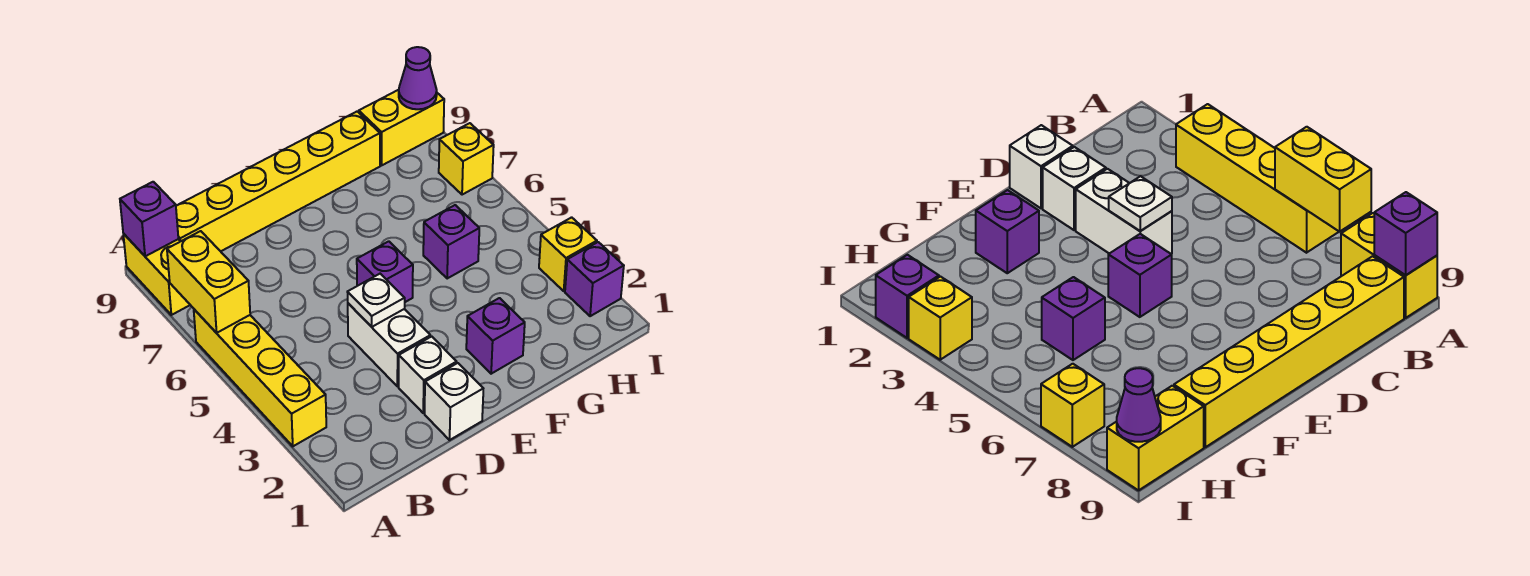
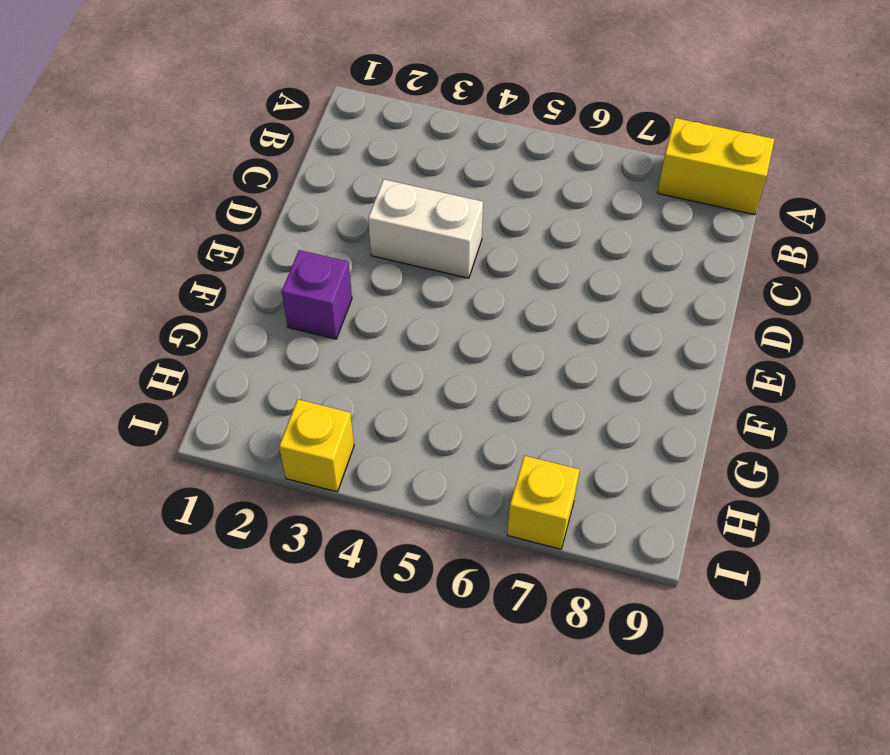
none -> yellow brick A3:A6 level 1
none -> yellow brick B9:G9 level 1
none -> white brick D1 level 1

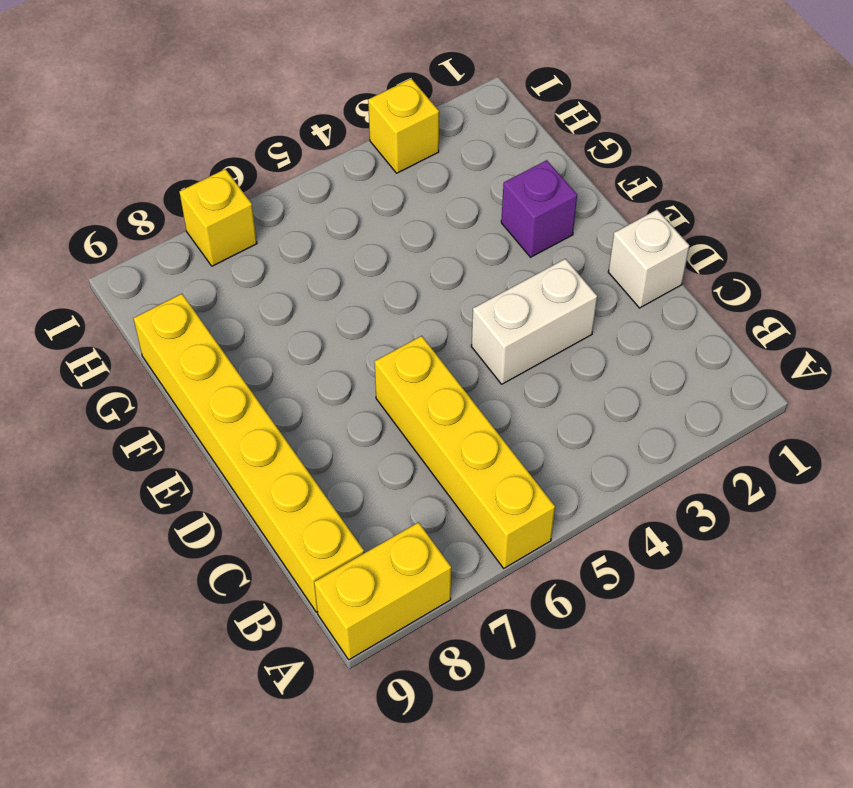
yellow brick A6:D6 level 1 -> yellow brick A3:A6 level 1
none -> white brick D2 level 1
none -> purple brick E5 level 1
none -> purple brick G5 level 1

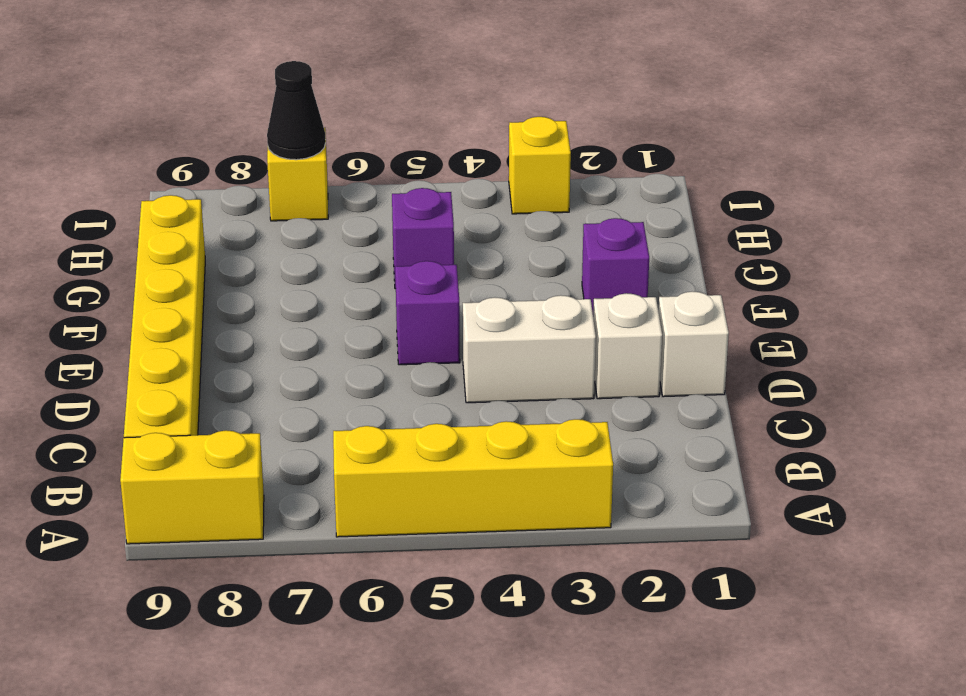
black cone I7 level 2 -> none
none -> yellow brick H9:I9 level 1
none -> purple brick I2 level 1
none -> yellow brick A6:A7 level 2

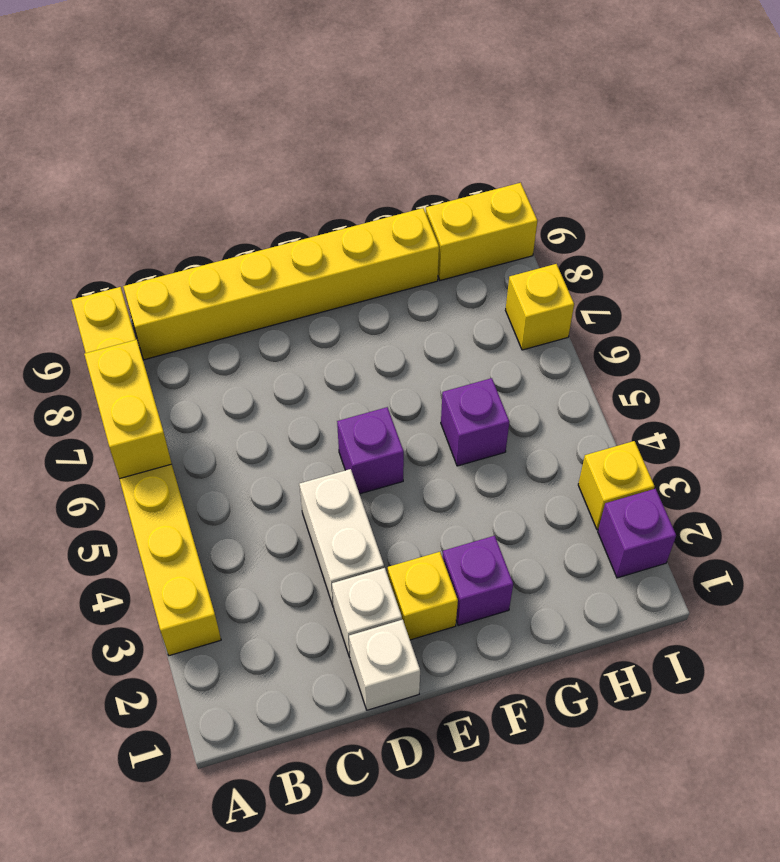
yellow brick E2 level 1 -> none
none -> purple brick A9 level 2
none -> white plate D4 level 2
none -> purple cone I9 level 2

